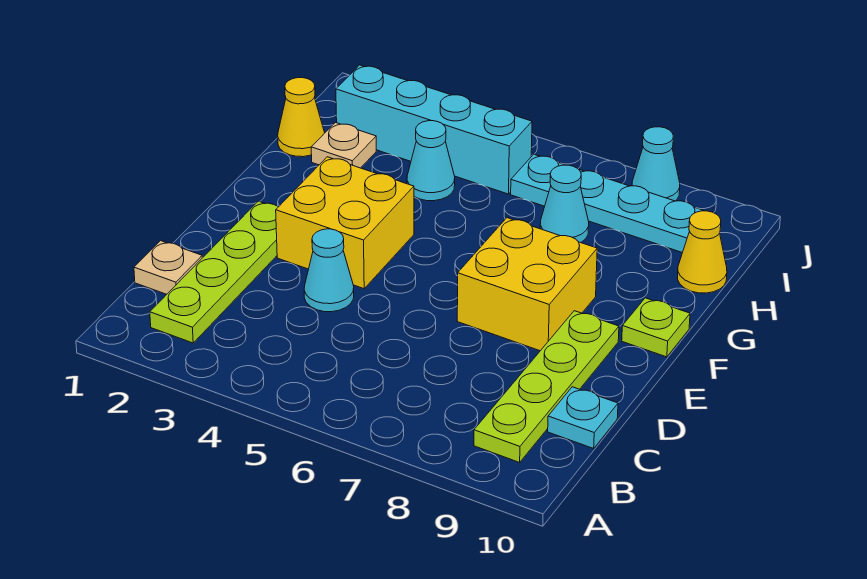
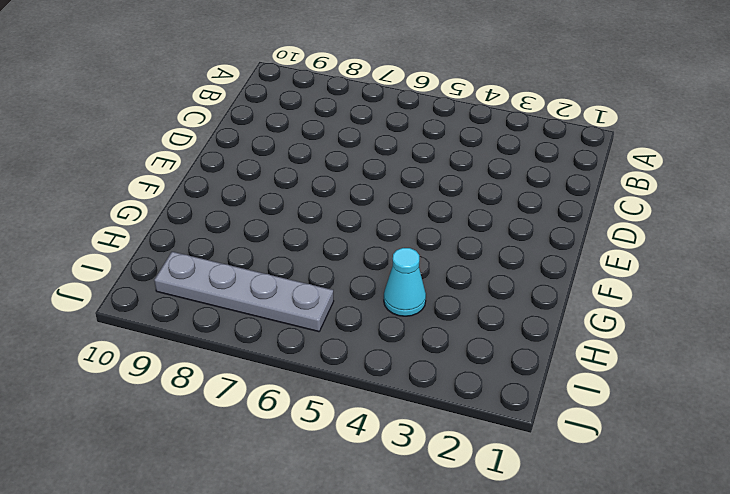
grey plate I6:I9 level 1 -> cyan plate I6:I9 level 1
none -> lime plate B2:E2 level 1
none -> lime plate B9:E9 level 1
none -> tan plate C1 level 1

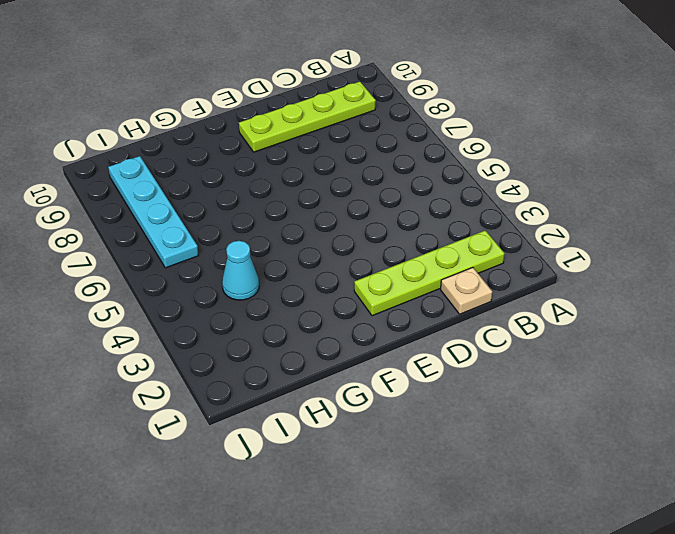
none -> cyan plate C10 level 1
none -> cyan cone D4 level 1
none -> yellow brick E3:F4 level 1

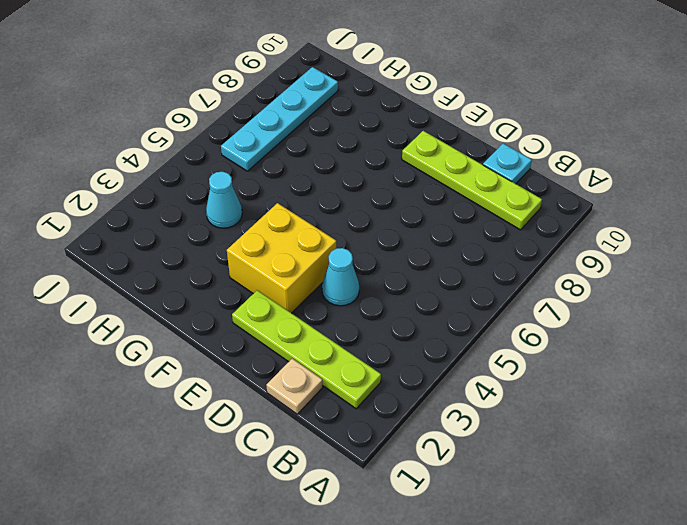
none -> yellow brick E7:F8 level 1
none -> lime plate F10 level 1
none -> yellow cone H1 level 1

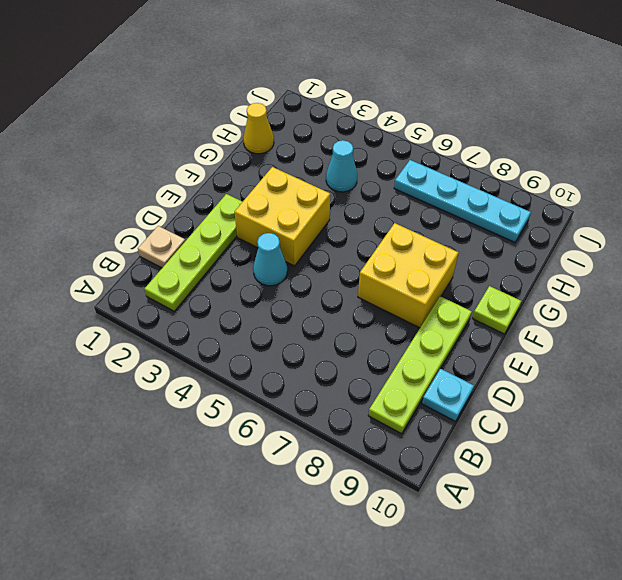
none -> tan plate H2 level 1
none -> cyan cone H7 level 1
none -> yellow cone H10 level 1

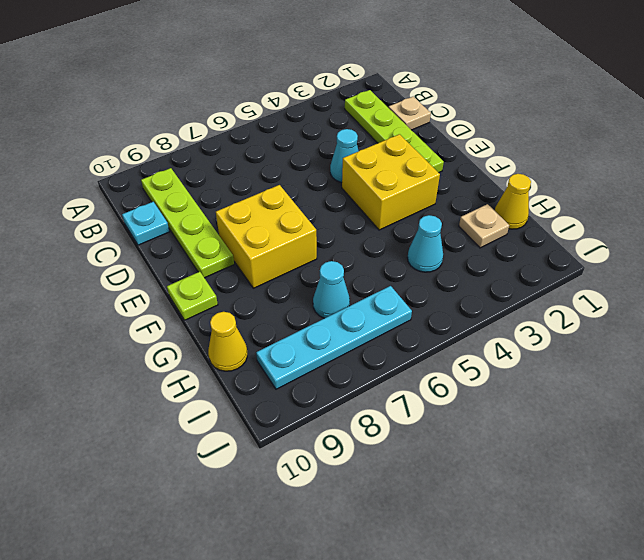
none -> cyan brick I2:I5 level 1
none -> cyan cone J8 level 1

